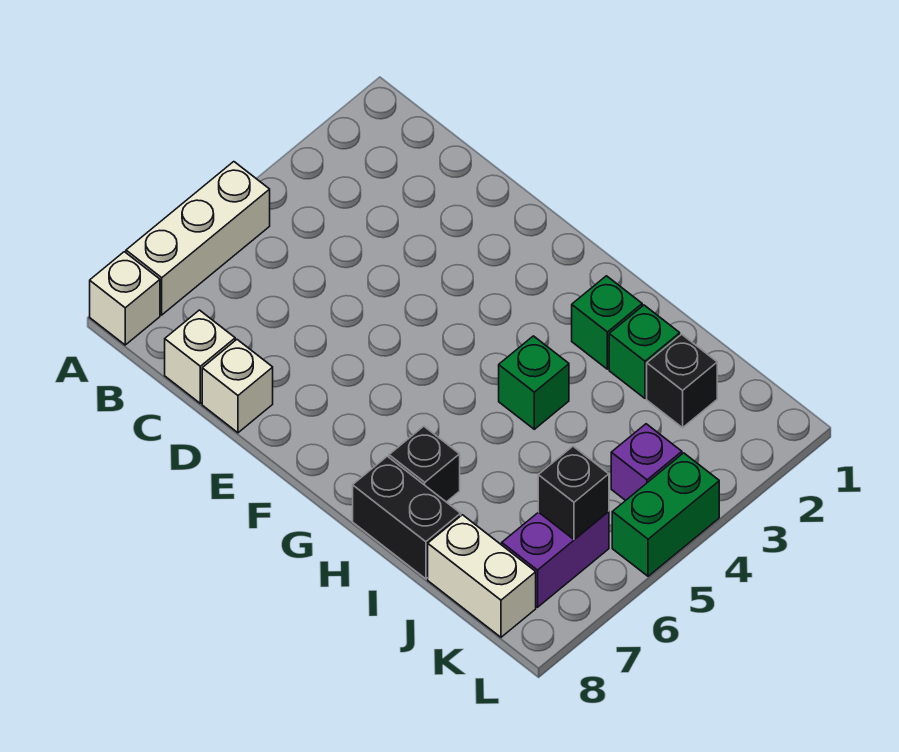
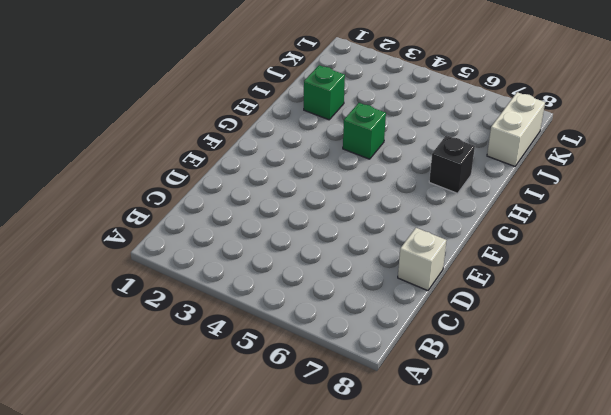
none -> white brick A5:A7 level 1
none -> white brick A8 level 1
none -> white brick C8 level 1

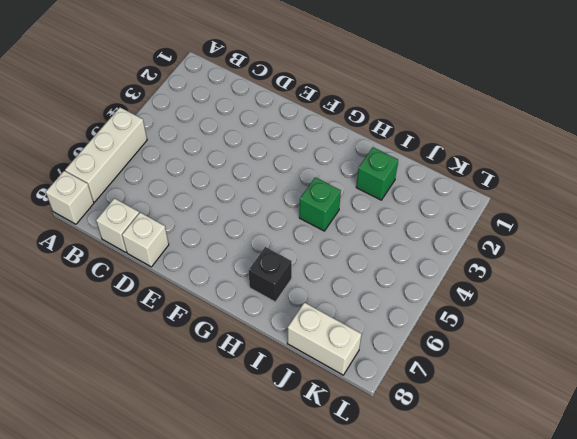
none -> green brick H2 level 1
none -> black brick H8:I8 level 1
none -> black brick J2 level 1

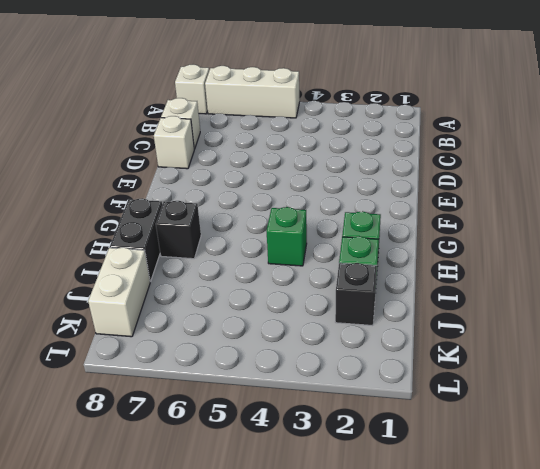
none -> purple brick K4 level 1
none -> purple brick K6:K7 level 1
none -> green brick L4:L5 level 1

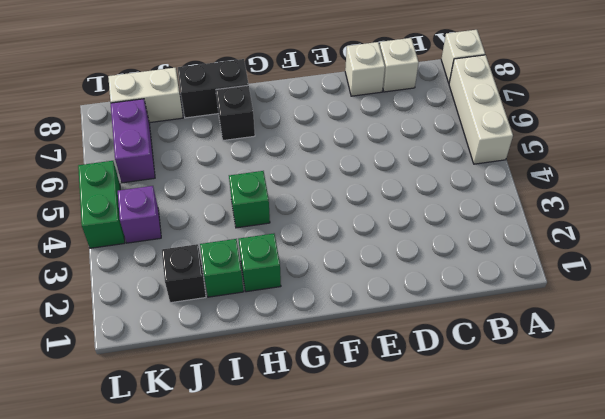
none -> black brick K6 level 2

